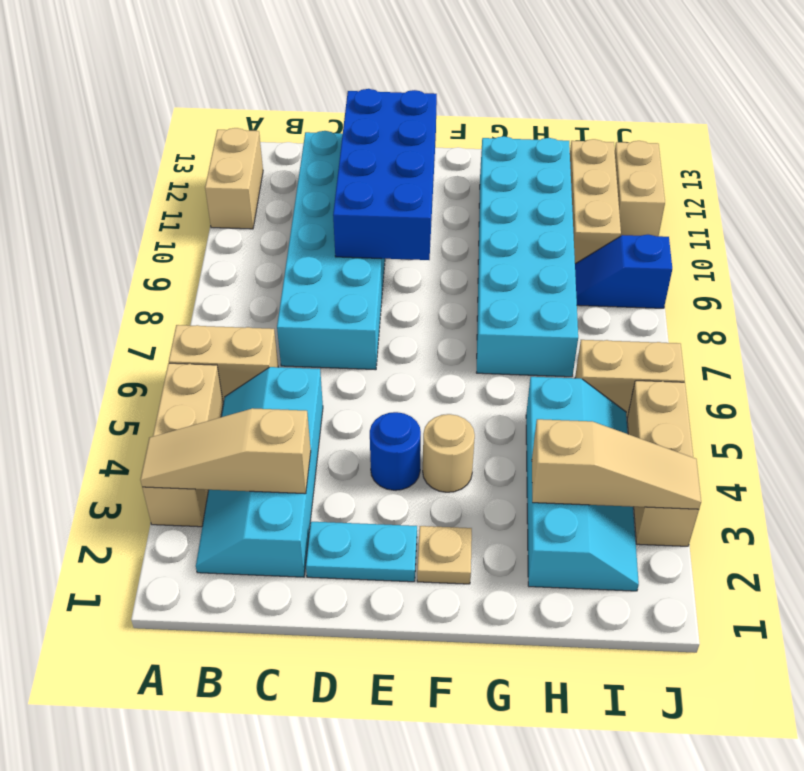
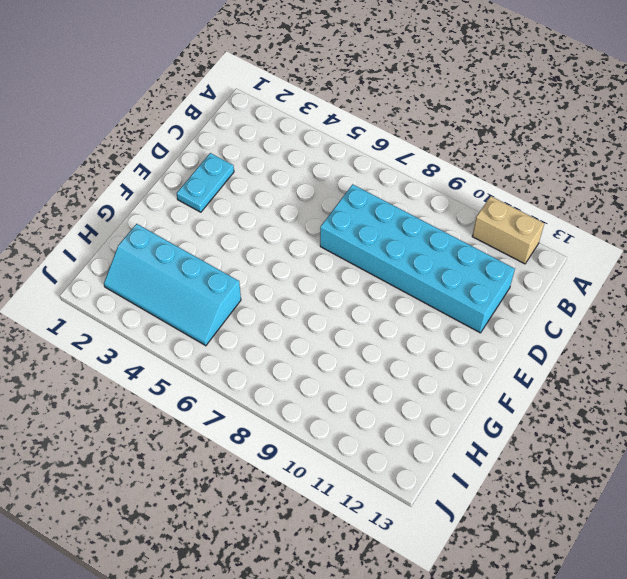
none -> tan brick A3:A5 level 1
none -> tan brick A6:B6 level 1
none -> cyan slope B2:C5 level 1 top C

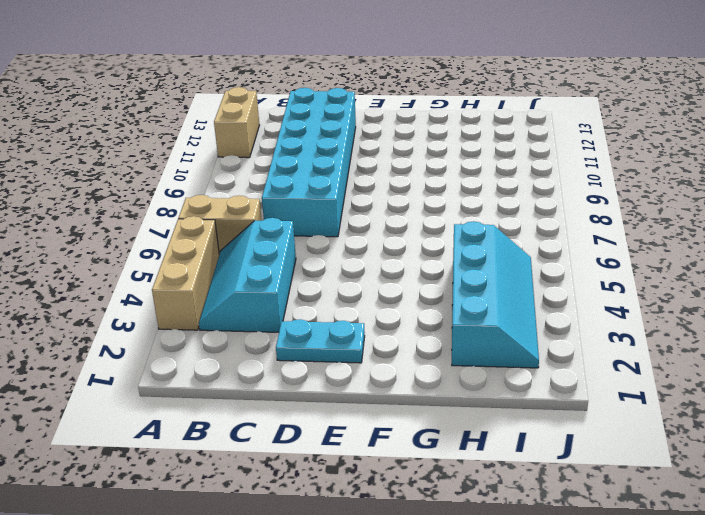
cyan slope B3:C5 level 1 top C -> cyan slope B2:C5 level 1 top C
none -> blue round brick E4 level 1
none -> tan plate F2 level 1
none -> tan round brick F4 level 1

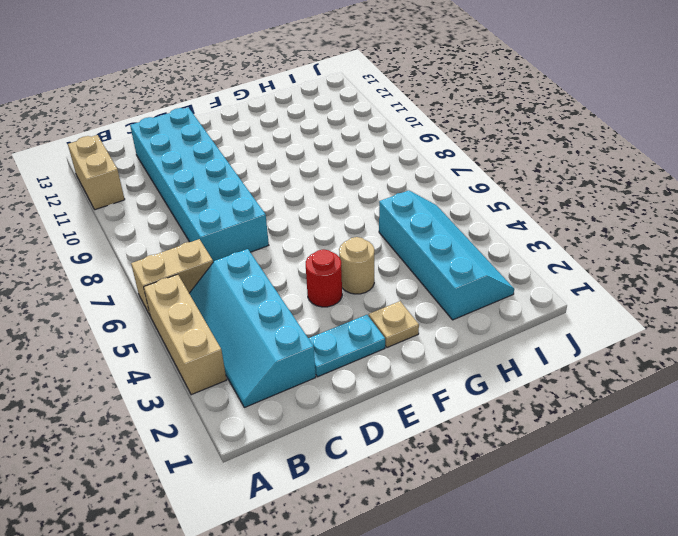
red round brick E4 level 1 -> blue round brick E4 level 1
none -> cyan brick G7:H12 level 1
none -> tan brick I6:J6 level 1
none -> blue slope I9:J9 level 1 top J

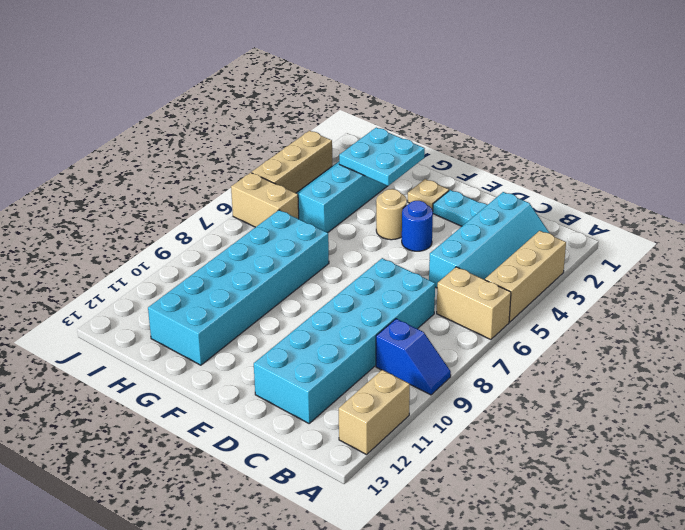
blue slope A9:B9 level 1 top B -> blue slope I9:J9 level 1 top J
cyan plate G2:H3 level 2 -> tan slope H3:J3 level 2 top H
none -> tan brick I10:I12 level 1
none -> tan brick J11:J12 level 1
none -> tan slope A3:C3 level 2 top C

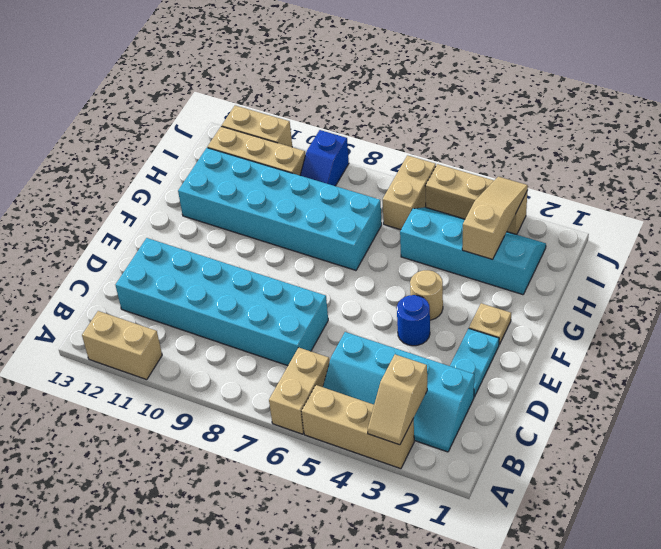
tan slope A3:B3 level 2 top B -> tan slope A3:C3 level 2 top C
none -> blue brick D9:E12 level 2

